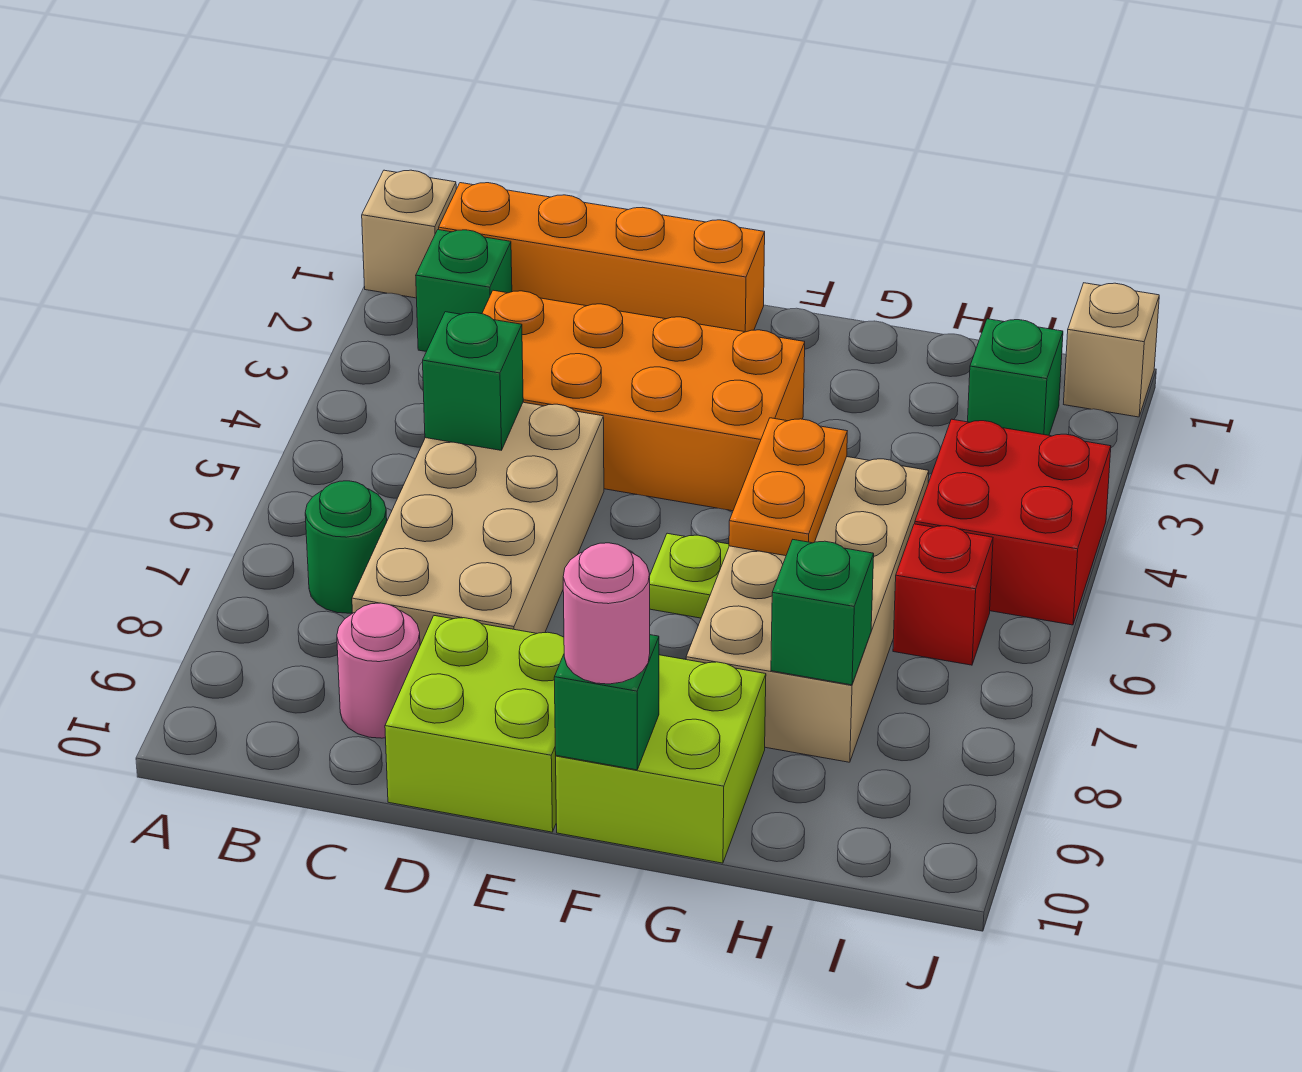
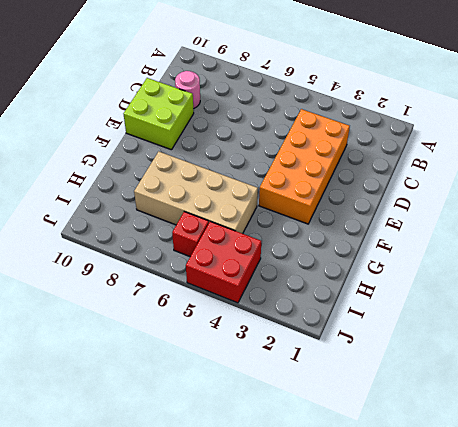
none -> tan brick A1 level 1
none -> orange brick B1:E1 level 1
none -> green brick B2 level 1

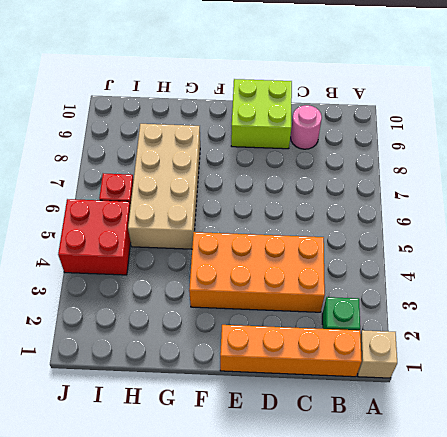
none -> green round brick B7 level 1
none -> tan brick C5:D8 level 1
none -> lime plate F6 level 1

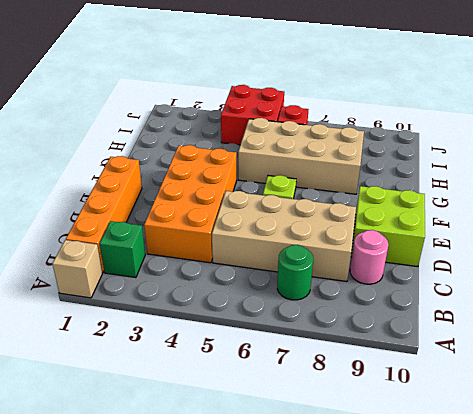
none -> lime brick F9:G10 level 1
none -> green brick I2 level 1
none -> tan brick J1 level 1

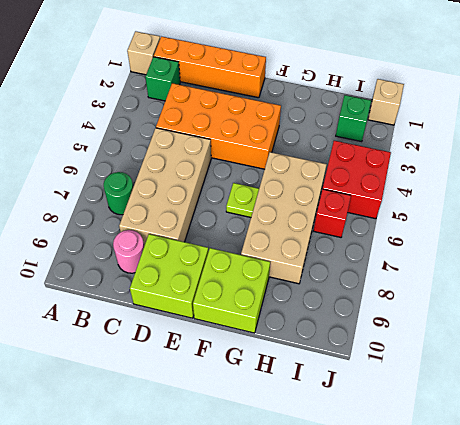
none -> green brick C5 level 2
none -> green brick F10 level 2
none -> orange plate G5:G6 level 2

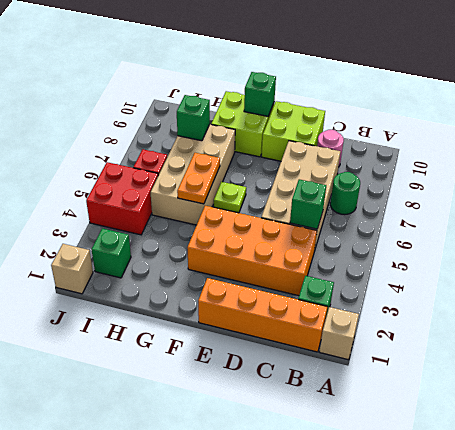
none -> pink round brick F10 level 3

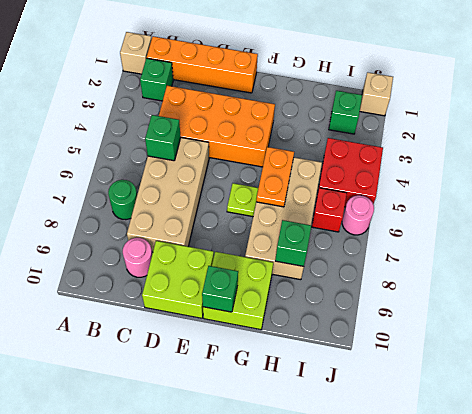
pink round brick J6 level 1 -> pink round brick F10 level 3

